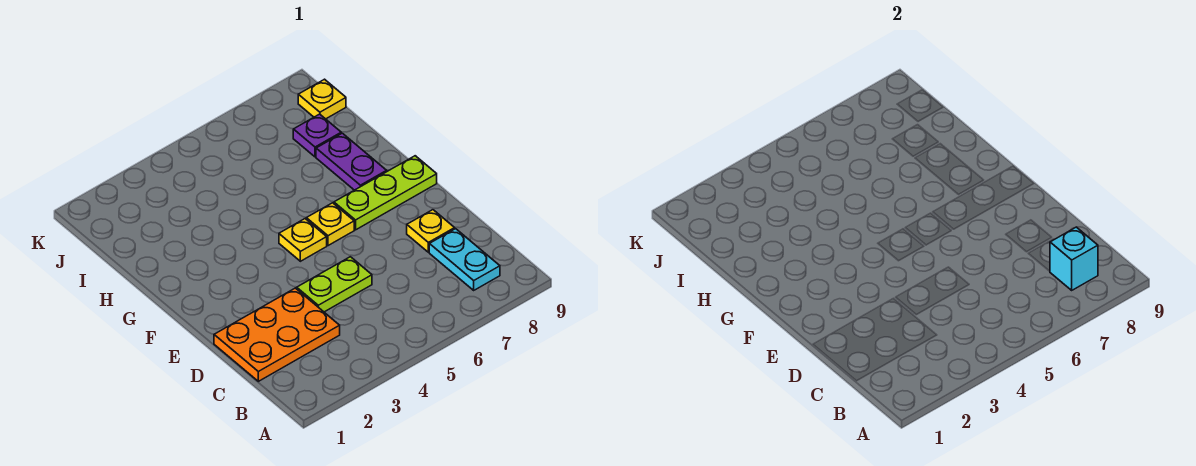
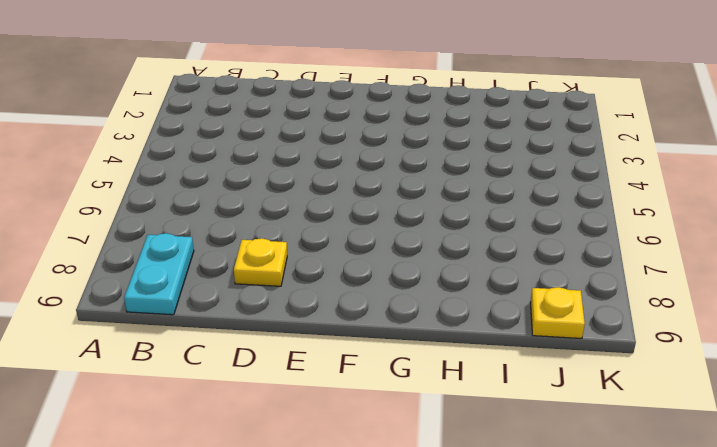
cyan plate B8:B9 level 1 -> cyan plate B8:C8 level 1
none -> orange plate C1:D3 level 1
none -> lime plate D4:D5 level 1

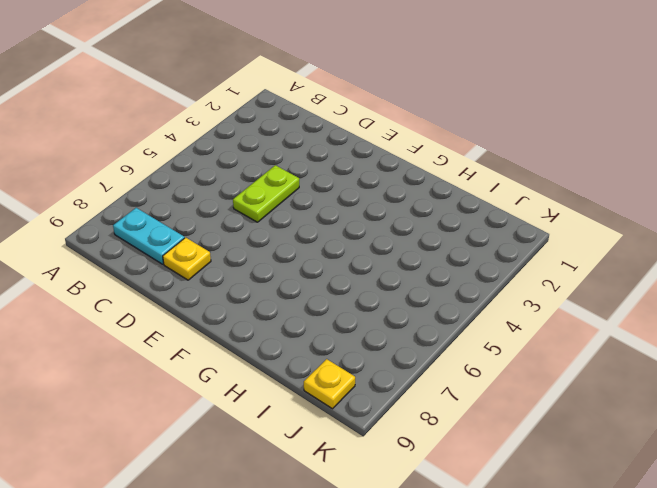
none -> orange plate C1:D3 level 1
none -> yellow plate F5 level 1

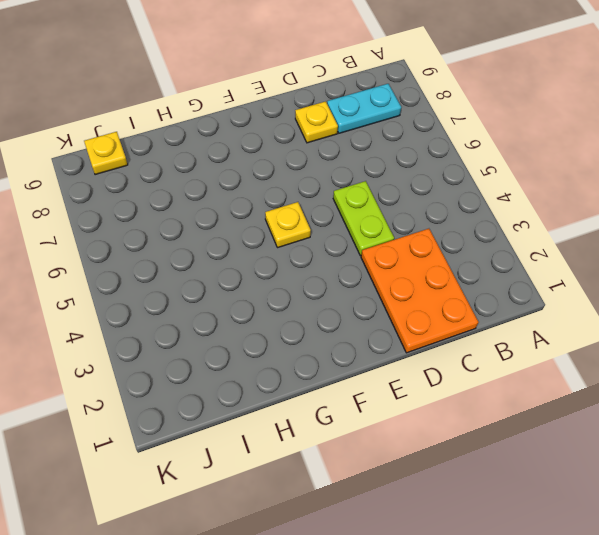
none -> yellow plate F6 level 1
none -> lime plate F7:F9 level 1

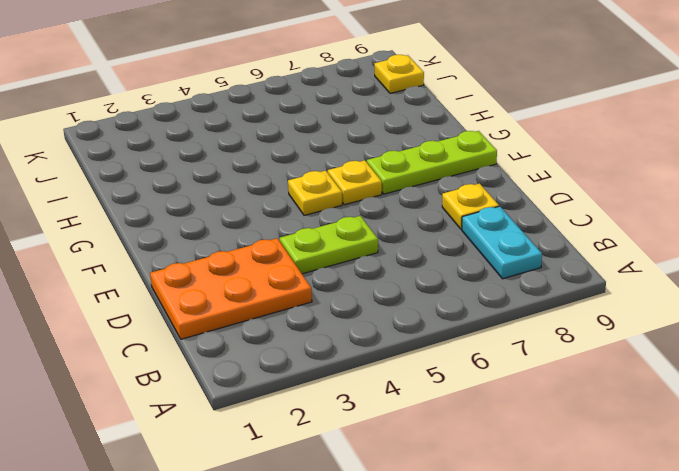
none -> purple plate G8:H8 level 1
none -> purple plate I8 level 1

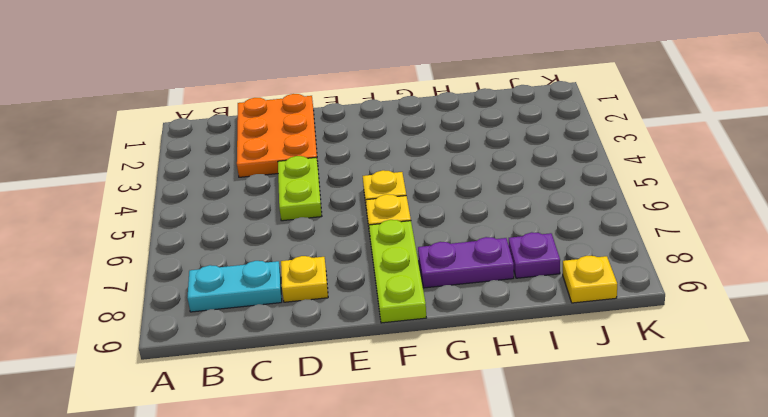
none -> cyan brick B8 level 2

